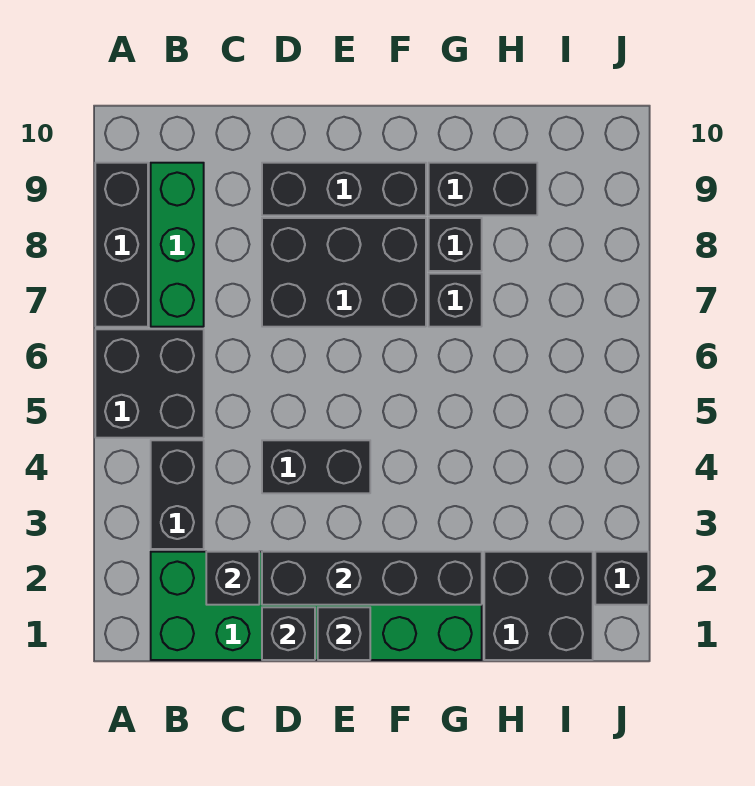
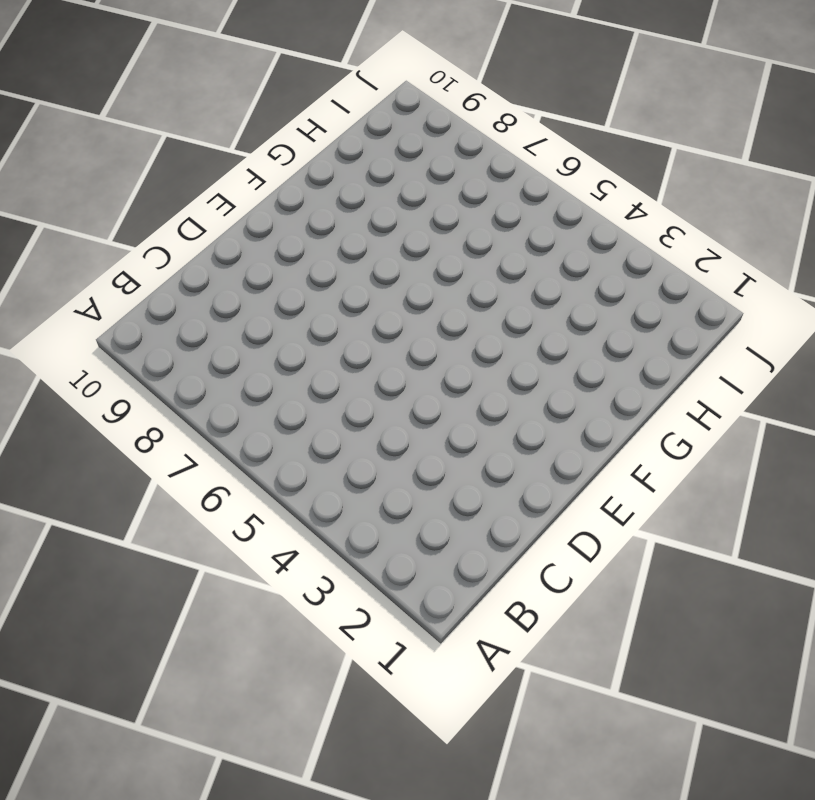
none -> black brick A5:B6 level 1
none -> black brick A7:A9 level 1
none -> green brick B1:G2 level 1

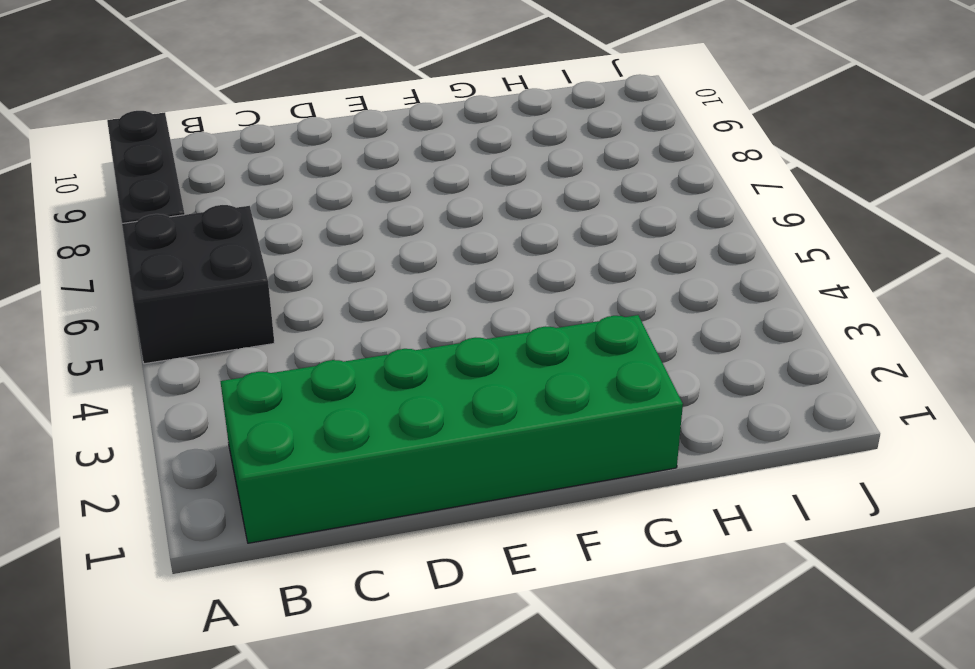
none -> black brick B3:B4 level 1
none -> green brick B7:B9 level 1
none -> black brick D4:E4 level 1

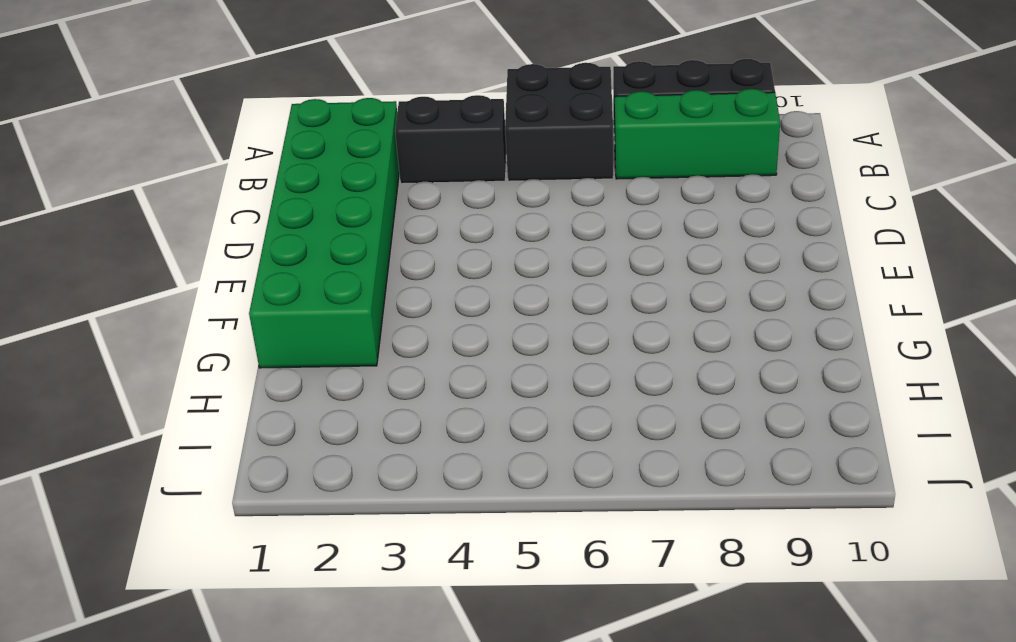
none -> black brick D4:E4 level 1
none -> black brick D7:F8 level 1
none -> black brick D9:F9 level 1

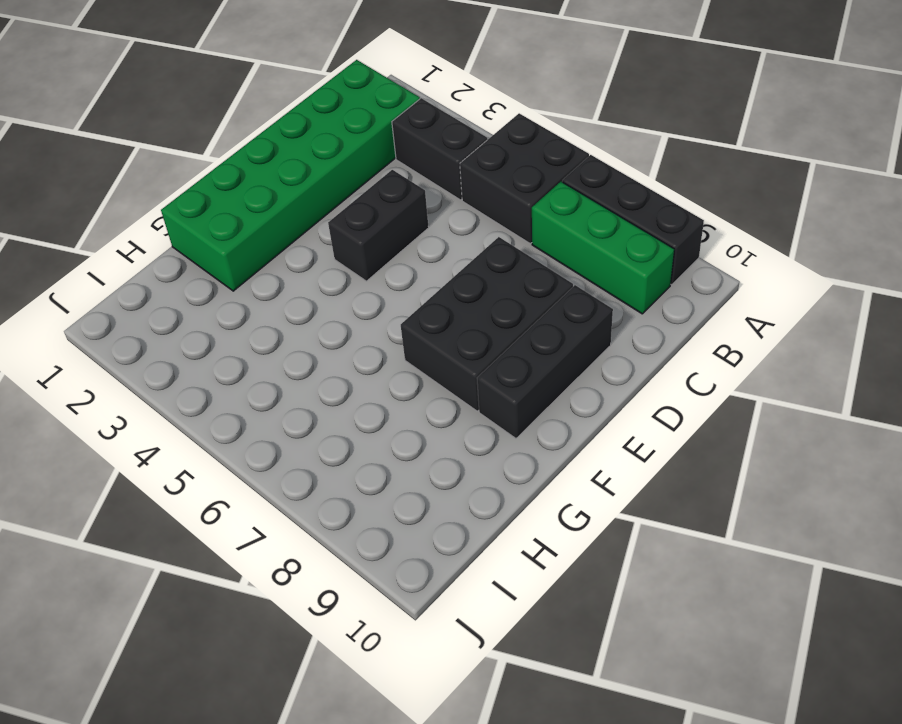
none -> black brick G7 level 1
none -> black brick G8 level 1
none -> black brick G9:H9 level 1

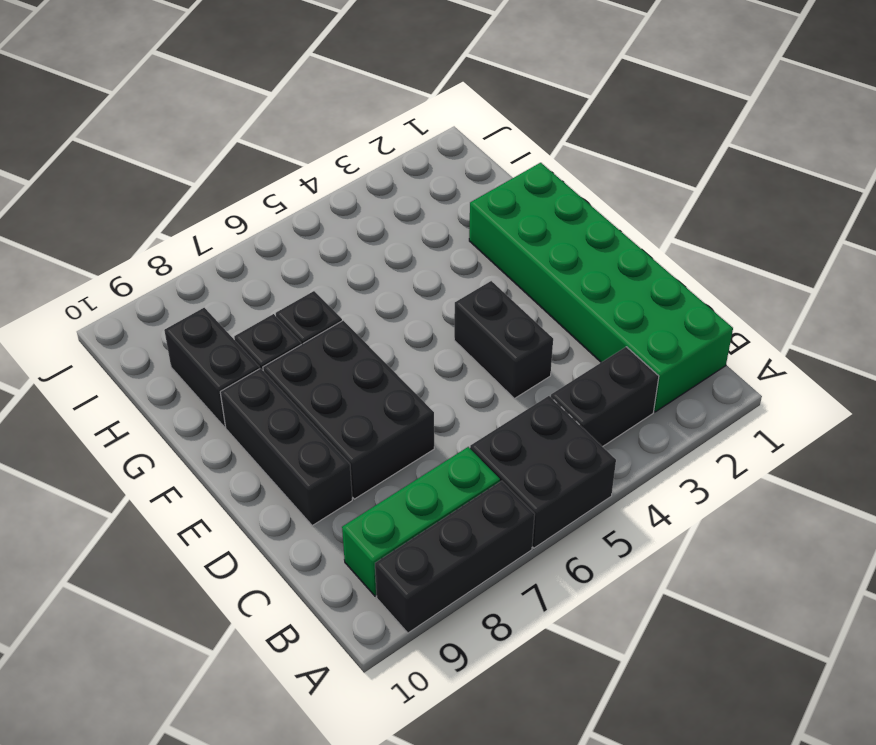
none -> black brick H1:I2 level 1
none -> black brick J2 level 1
none -> black brick C2 level 2

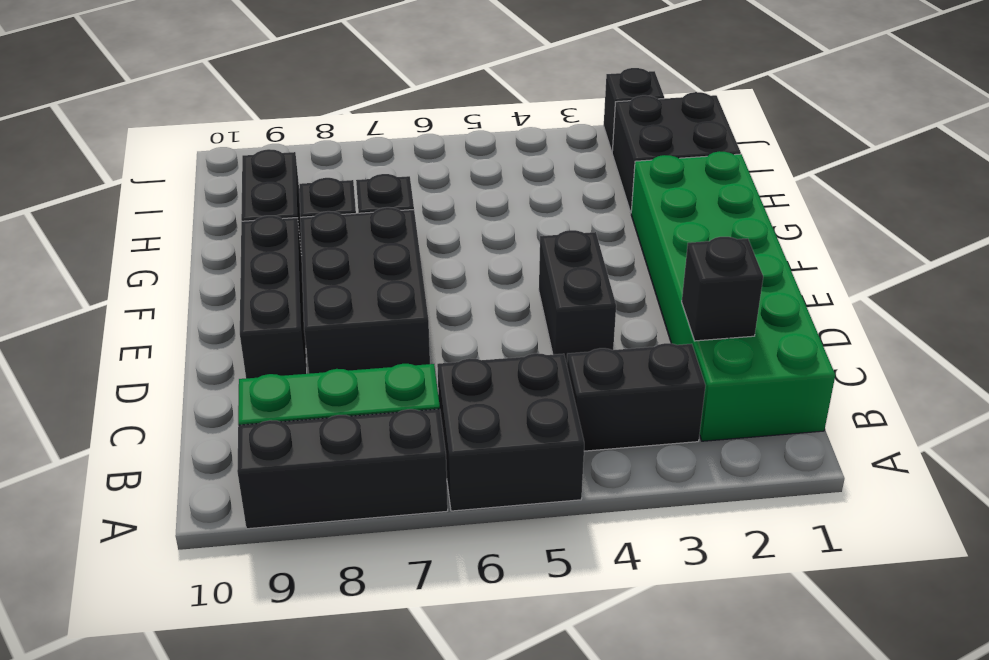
none -> black brick D1 level 2
none -> black brick D2:G2 level 2
none -> black brick E1 level 2

